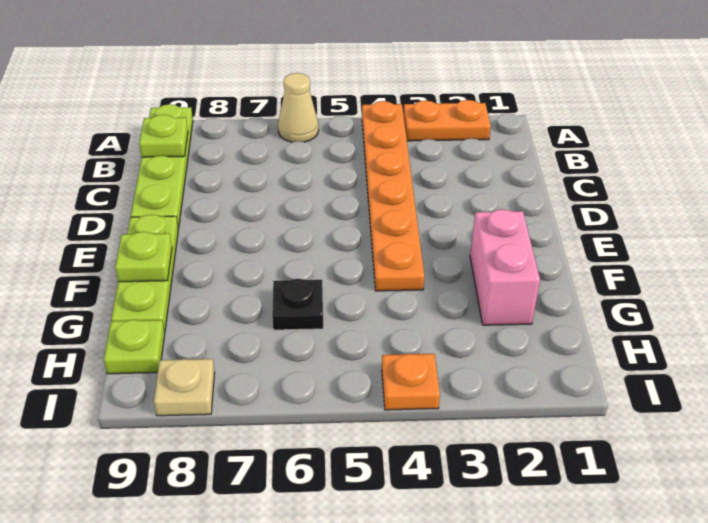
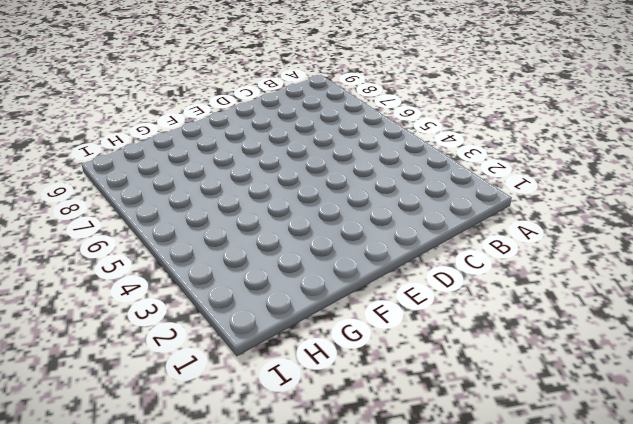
none -> orange plate A2:A3 level 1
none -> orange plate A4:F4 level 1
none -> tan cone A6 level 1

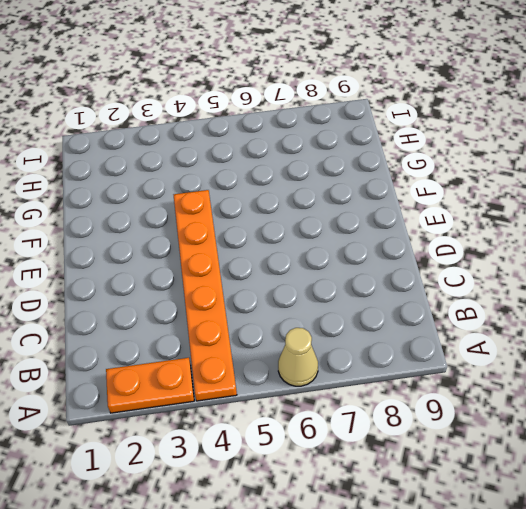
none -> lime plate A9:D9 level 1
none -> lime plate E9:G9 level 1
none -> pink brick F2:G2 level 1

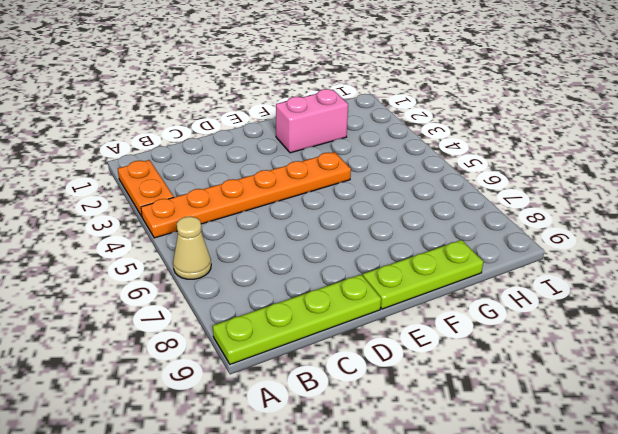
none -> black plate G6 level 1
none -> lime plate H9 level 1
none -> orange plate I4 level 1

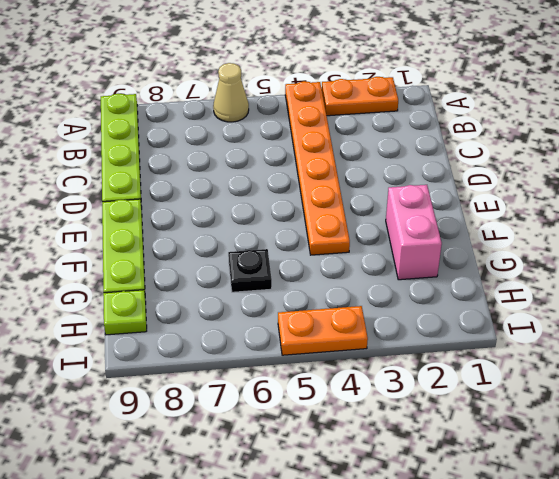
orange plate I4:I5 level 1 -> orange plate I4 level 1
none -> tan plate I8 level 1
none -> lime plate B9 level 2
none -> lime plate F9 level 2

